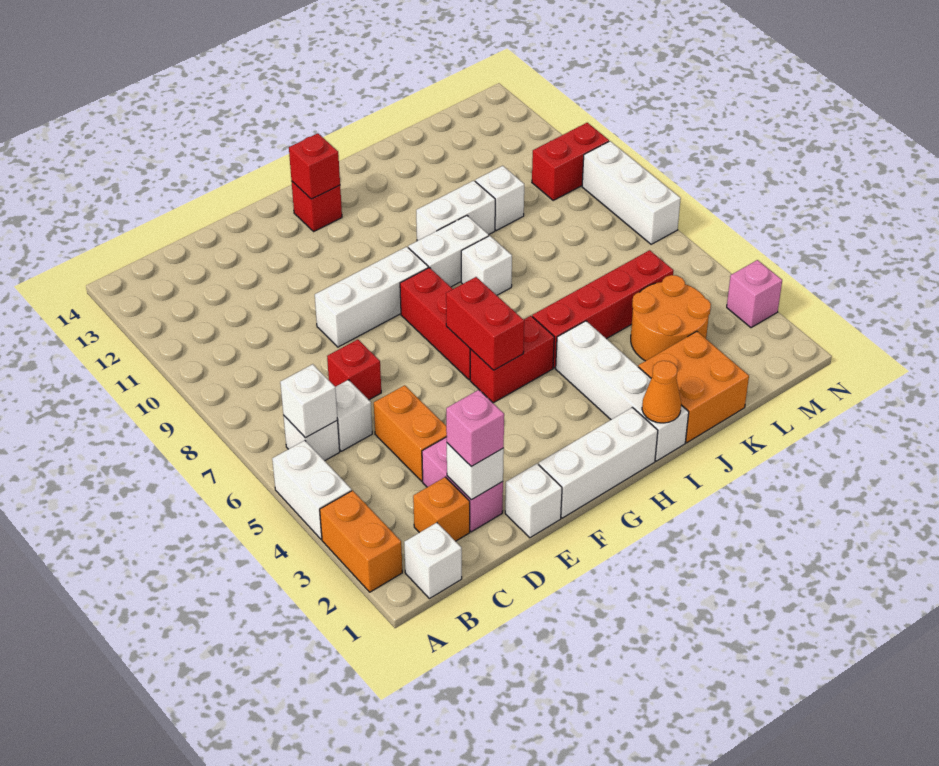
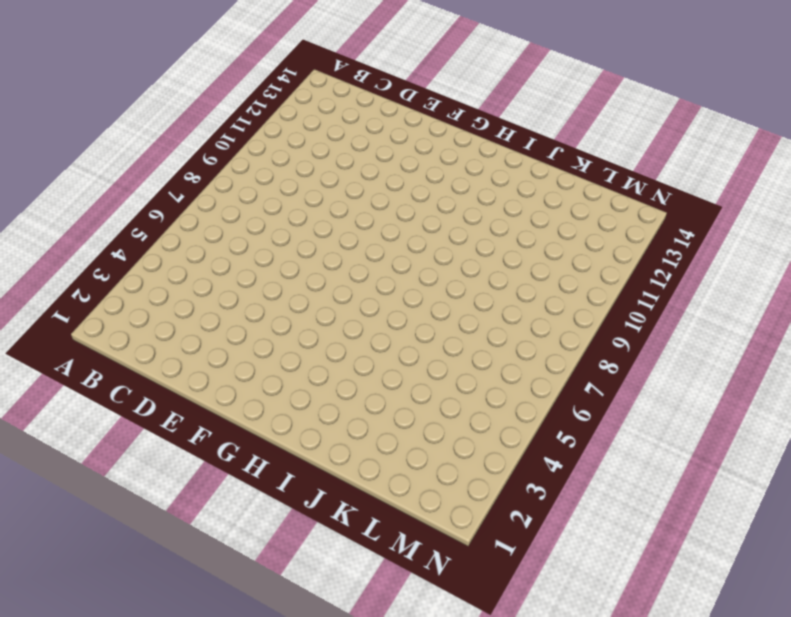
none -> orange brick A2:A3 level 1
none -> white brick A4:A5 level 1
none -> white brick B1 level 1
none -> white brick B6 level 1

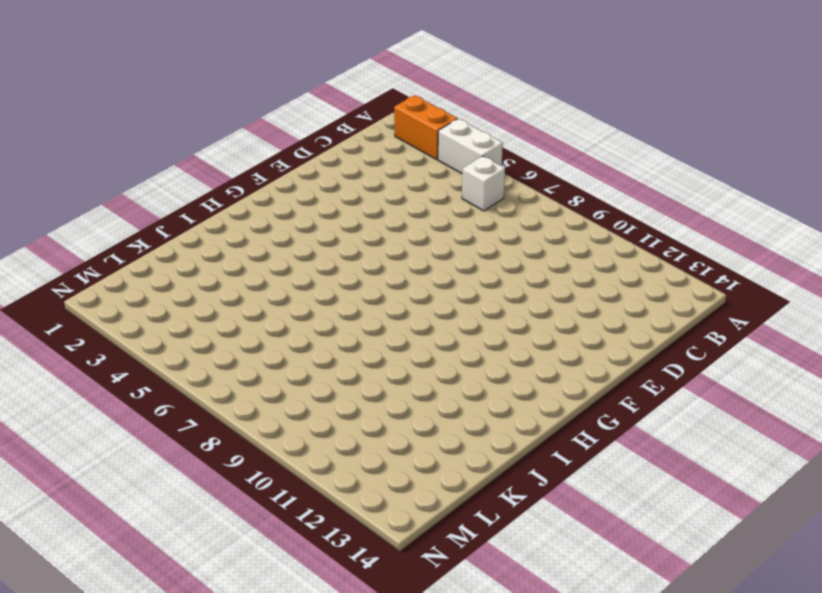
none -> white brick B1 level 1
none -> orange brick C2 level 1
none -> white brick C6 level 1
none -> pink brick D2:D3 level 1

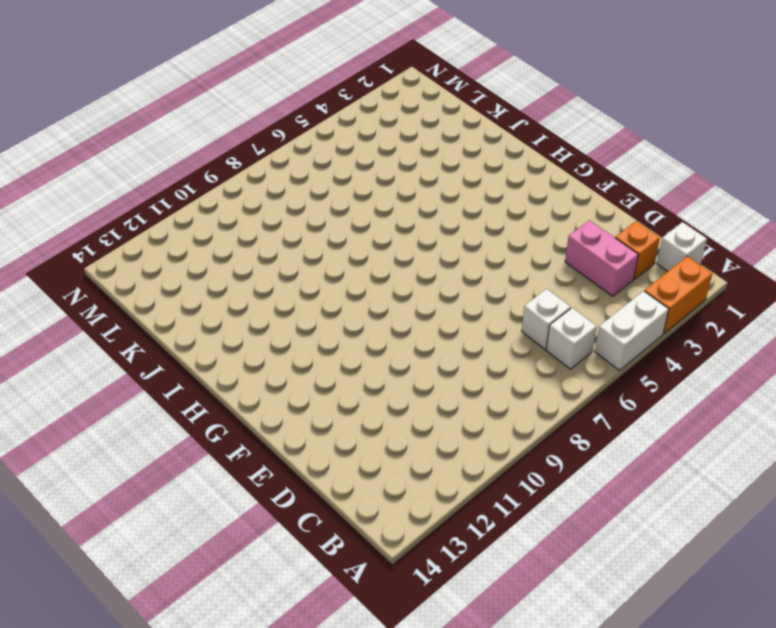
pink brick C3:D3 level 1 -> pink brick D2:D3 level 1
none -> orange brick D4:D5 level 1
none -> red brick D7 level 1
none -> white brick E1 level 1
none -> white brick E9:G9 level 1

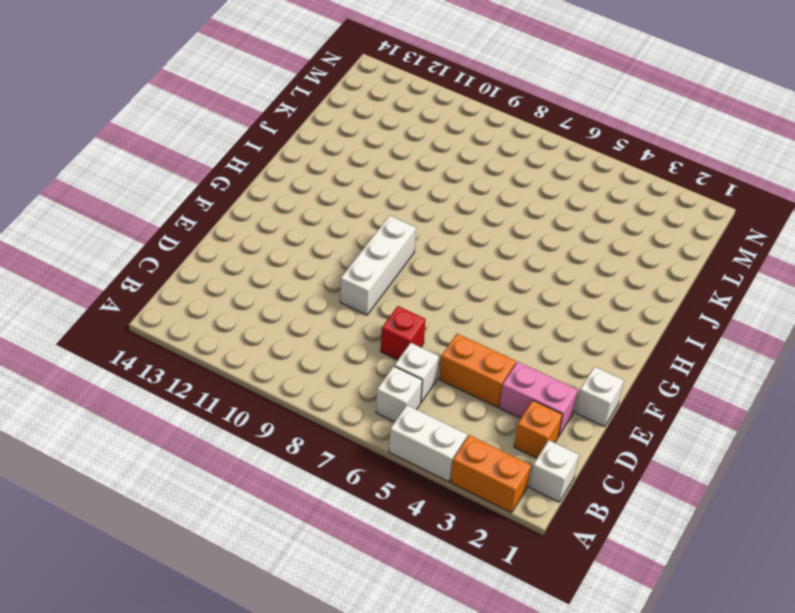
none -> white brick F1:H1 level 1
none -> red brick G5:H5 level 1
none -> red brick G6:G8 level 1
none -> red brick G13 level 1

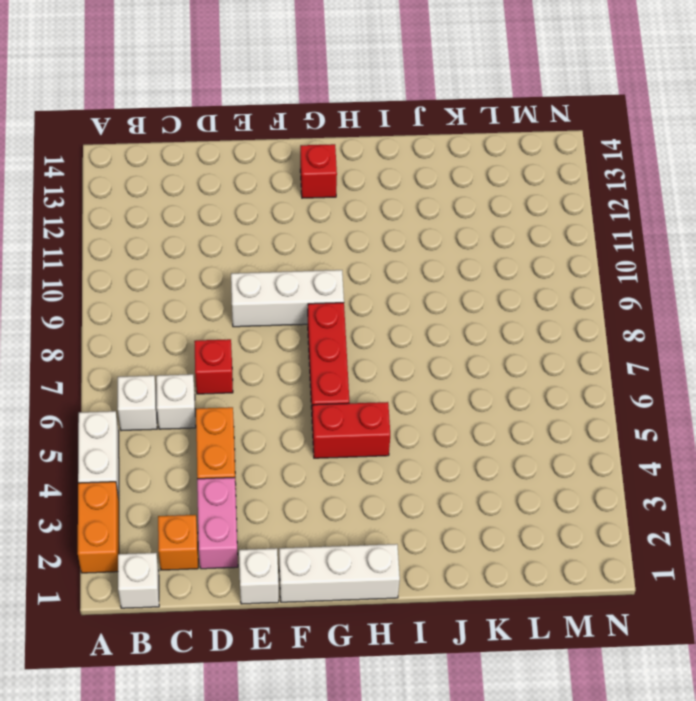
none -> white brick H9:I9 level 1
none -> white brick I1:I4 level 1
none -> red brick I5:L5 level 1
none -> white brick I8 level 1

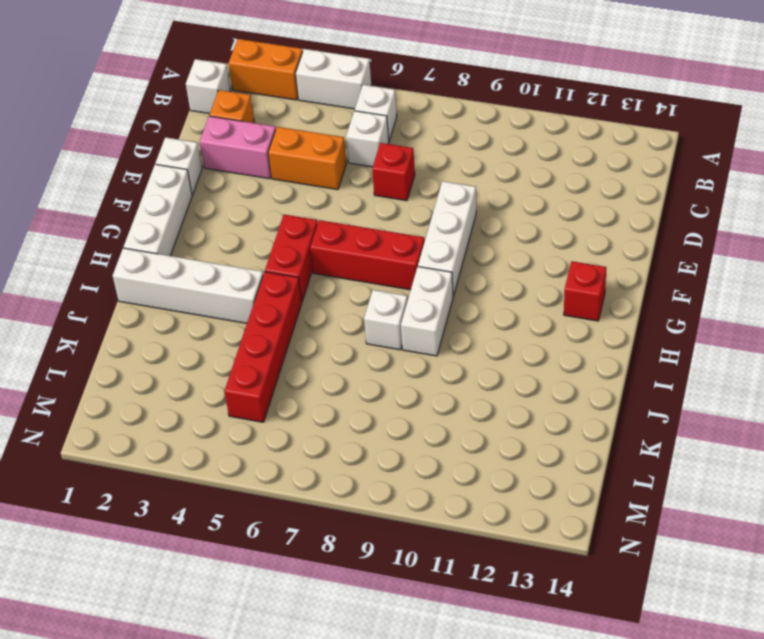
none -> white brick I10:J10 level 1
none -> orange brick J1:K2 level 1
none -> orange round brick K3:L4 level 1
none -> white brick K10 level 1

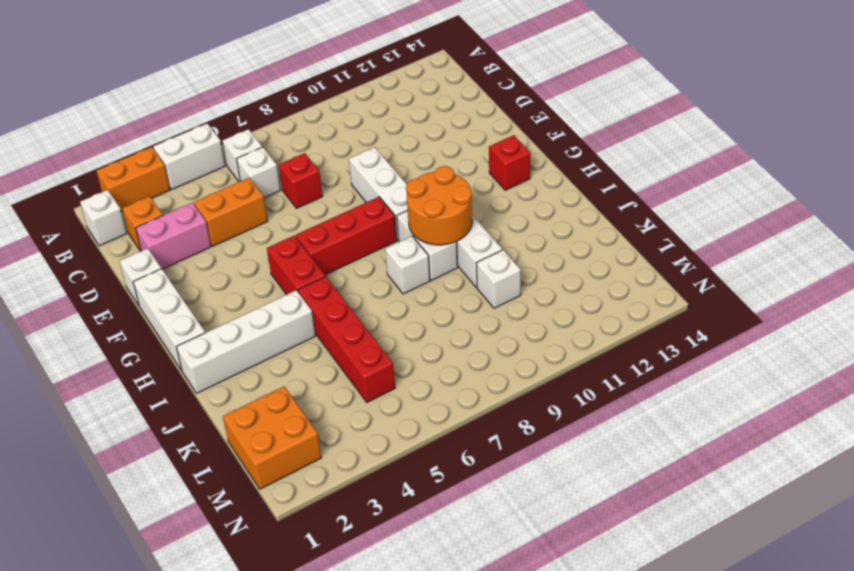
orange round brick H9:I10 level 2 -> orange round brick K3:L4 level 1
orange brick L1:M2 level 1 -> orange brick J1:K2 level 1
none -> red brick M10:N10 level 1
none -> pink brick N3 level 1
none -> white brick N7:N9 level 1
none -> white brick B6 level 2

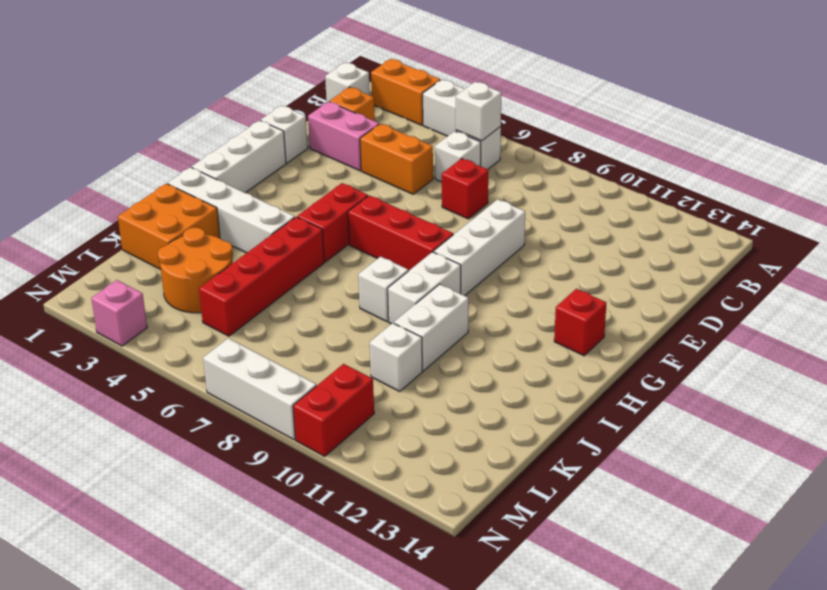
none -> white brick D2 level 2
none -> red brick G5:G6 level 2
none -> red brick G13 level 2
none -> orange cone I1 level 2

